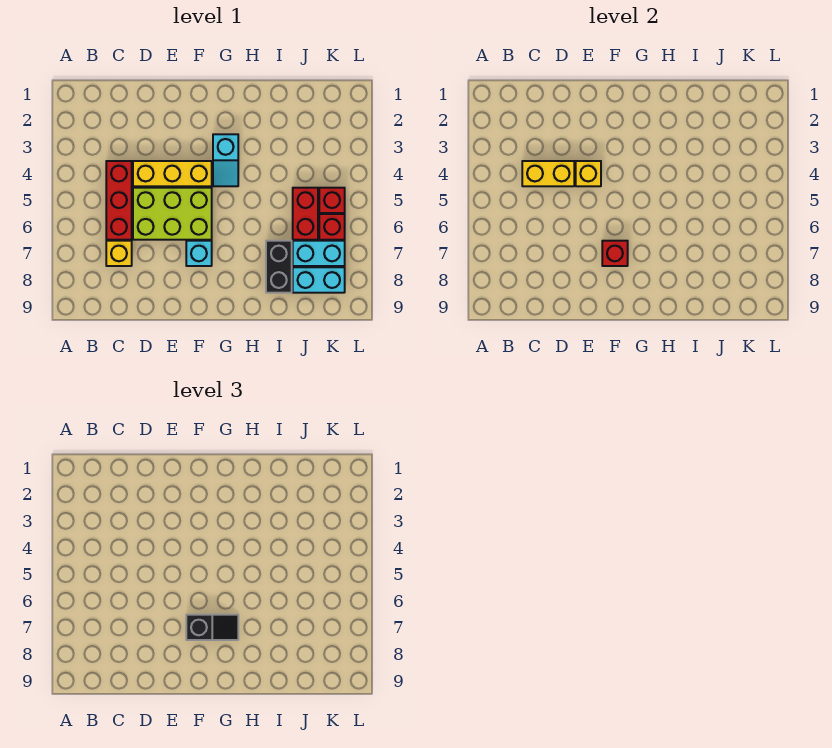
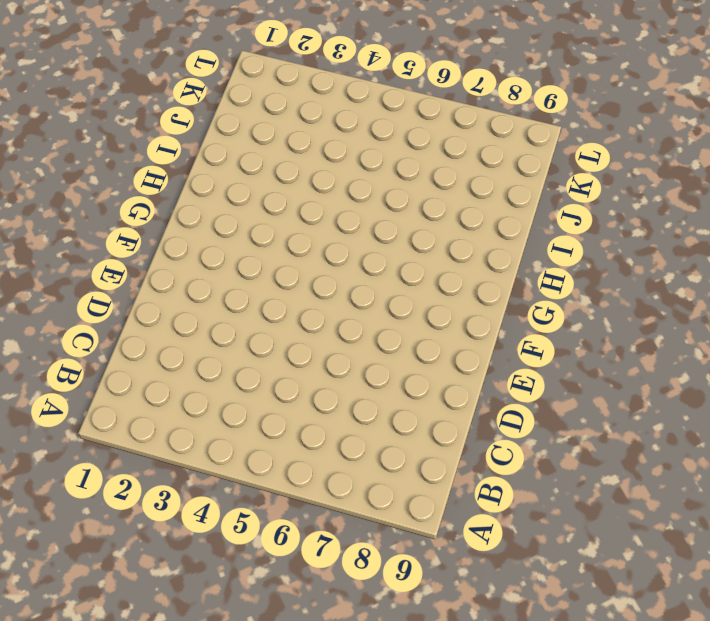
none -> red brick C4:C6 level 1
none -> yellow brick C7 level 1
none -> yellow brick D4:F4 level 1

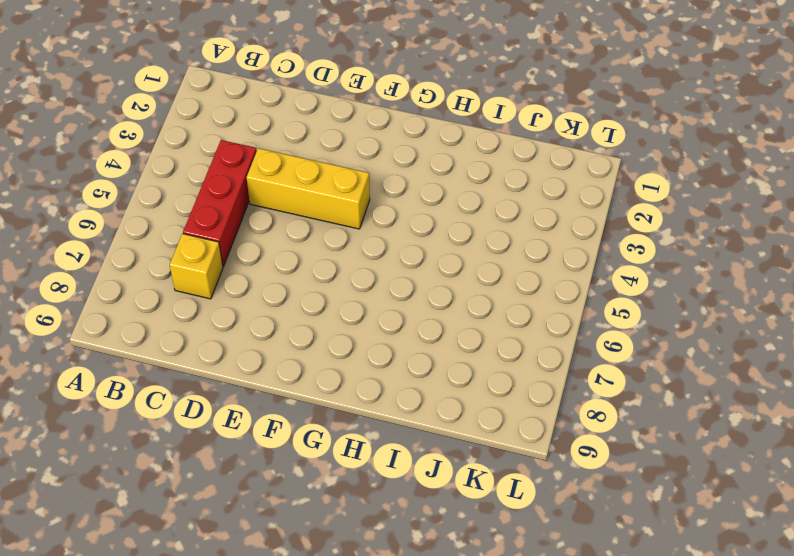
none -> lime brick D5:F6 level 1
none -> cyan brick F7 level 1
none -> cyan slope G3:G4 level 1 top 3

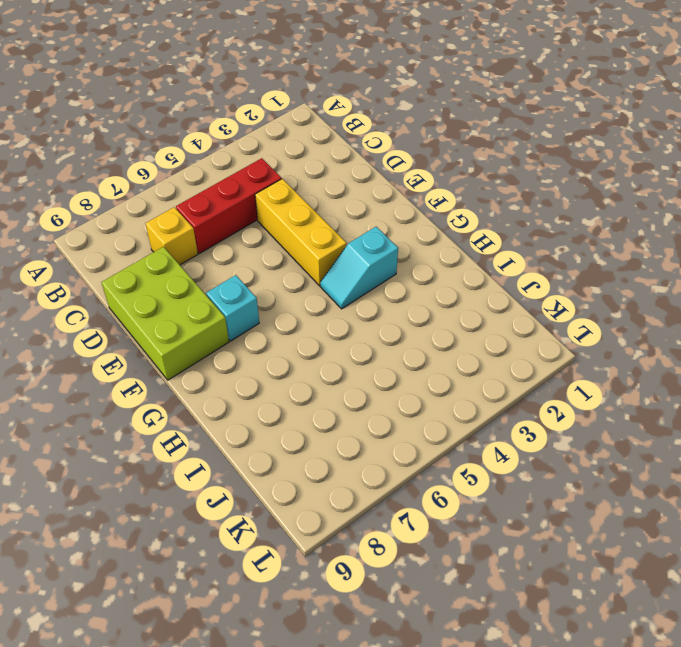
lime brick D8:F9 level 1 -> lime brick D5:F6 level 1
none -> black brick I7:I8 level 1
none -> red brick J5:J6 level 1
none -> cyan brick J7:K7 level 1

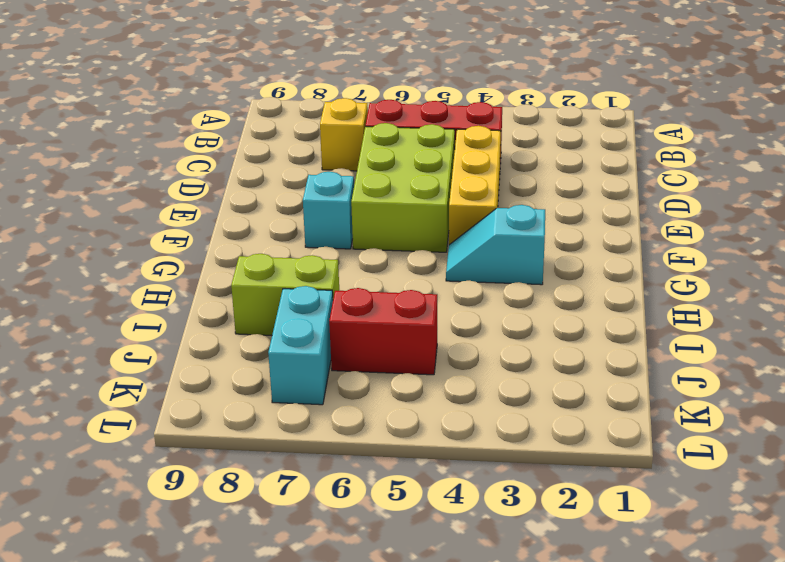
lime brick I7:I8 level 1 -> black brick I7:I8 level 1
none -> cyan brick J8:K8 level 1
none -> red brick K5 level 1
none -> red brick K6 level 1

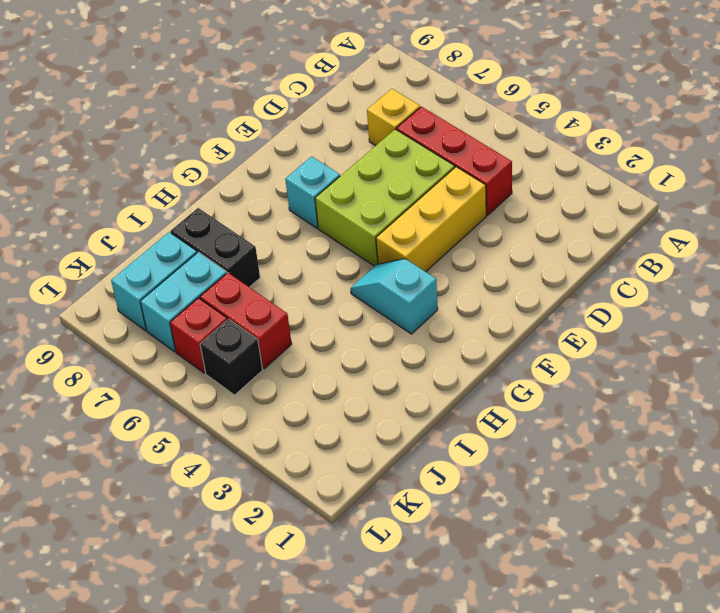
black brick K5 level 1 -> red brick K5 level 1
none -> yellow brick C4:D4 level 2
none -> yellow brick E4 level 2
none -> red brick F7 level 2

